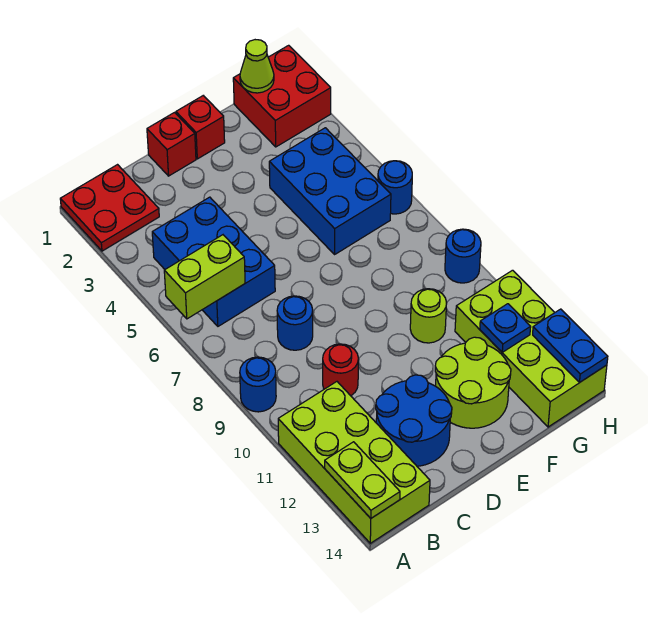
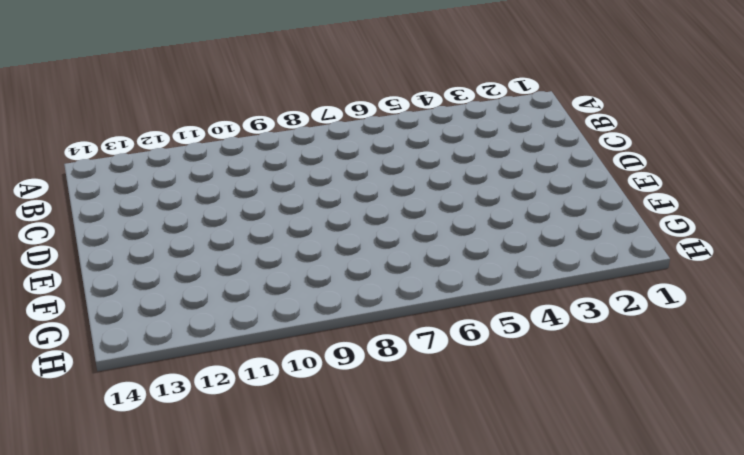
none -> red plate A1:B2 level 1
none -> blue round brick A9 level 1
none -> lime brick A11:B14 level 1

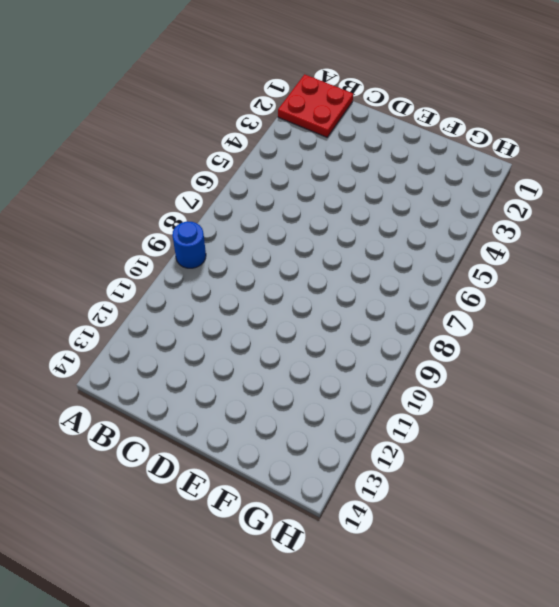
none -> lime brick A11:B14 level 1
none -> blue brick B4:C6 level 1
none -> blue round brick C8 level 1

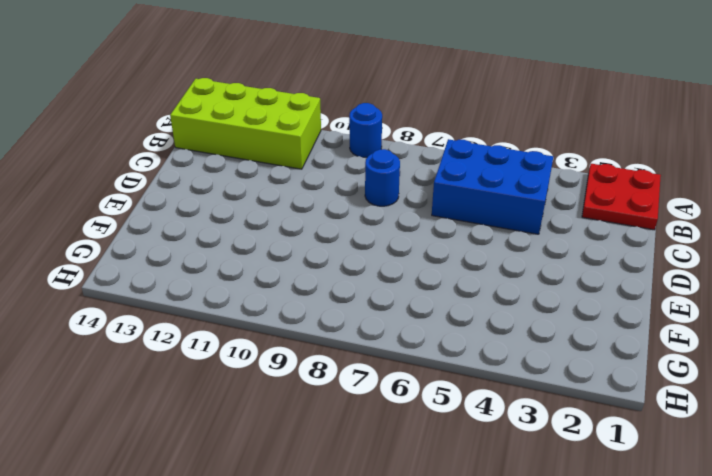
none -> red round brick C10 level 1
none -> blue round brick C12:D13 level 1
none -> red brick D1 level 1

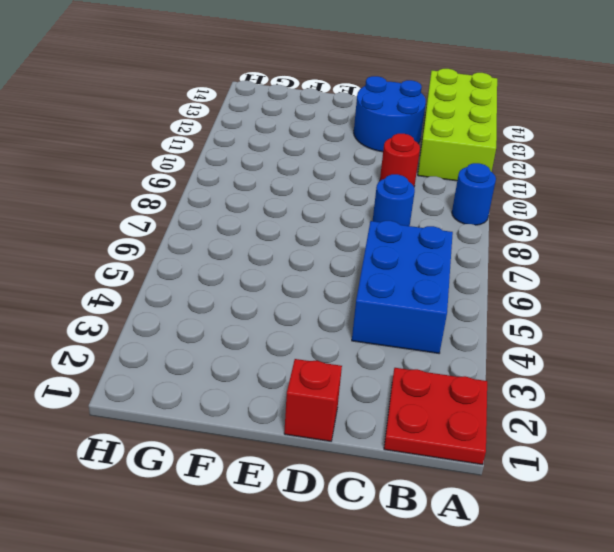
none -> red brick E1 level 1
none -> lime round brick E12:F13 level 1
none -> blue brick F4:G6 level 1

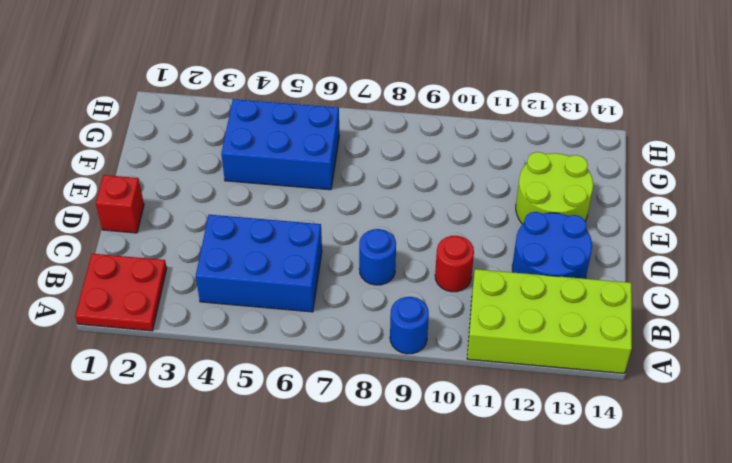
none -> red brick E1 level 1
none -> lime round brick F10 level 1
none -> red brick G1:H2 level 1

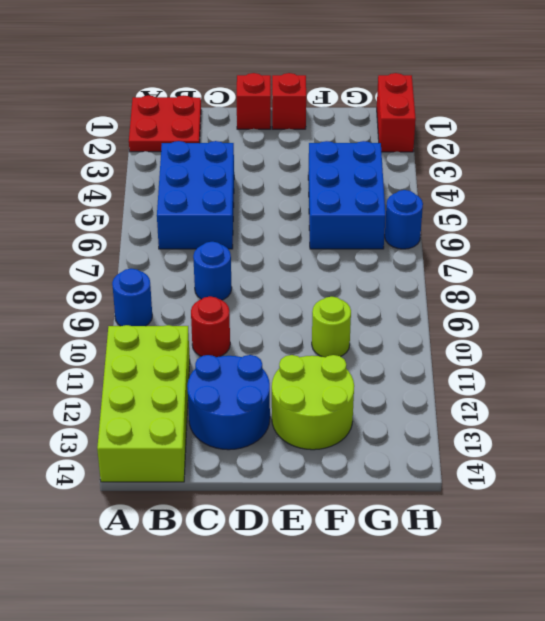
red brick H1:H2 level 1 -> red brick G1:H2 level 1
none -> lime brick G11:H14 level 1
none -> blue round brick H9 level 1
none -> lime brick A6:B6 level 2

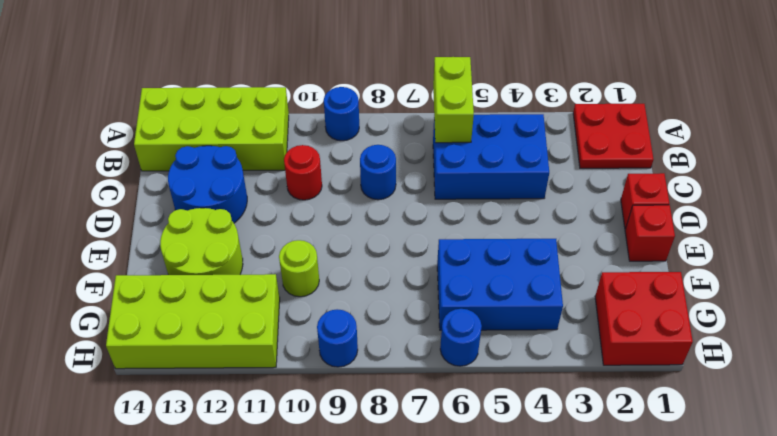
none -> lime plate A13:A14 level 2
none -> lime cone G1 level 2
none -> blue plate G12 level 2

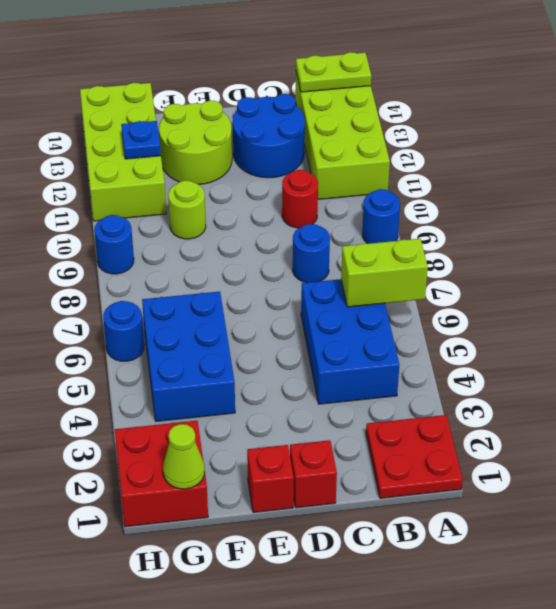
lime plate A14:B14 level 2 -> lime plate A13:A14 level 2
none -> blue plate H13:H14 level 2

